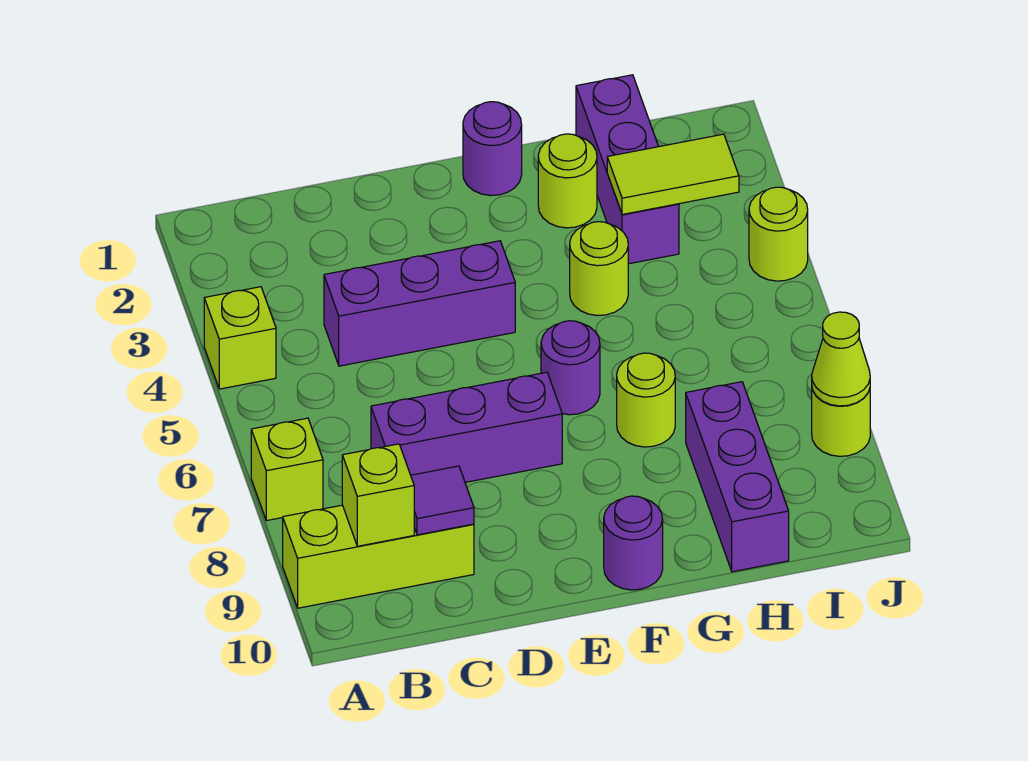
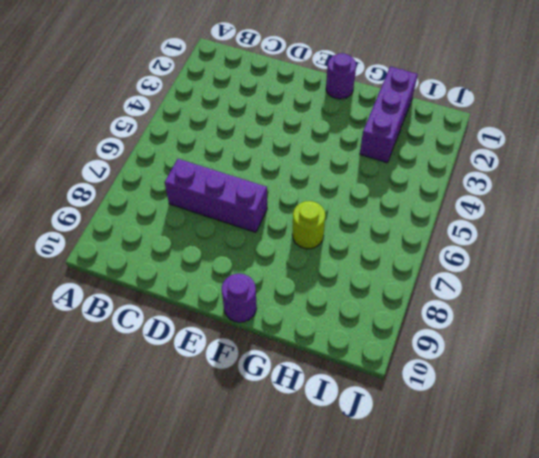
none -> lime brick A4 level 1
none -> lime brick A7 level 1
none -> lime brick A9:C9 level 1

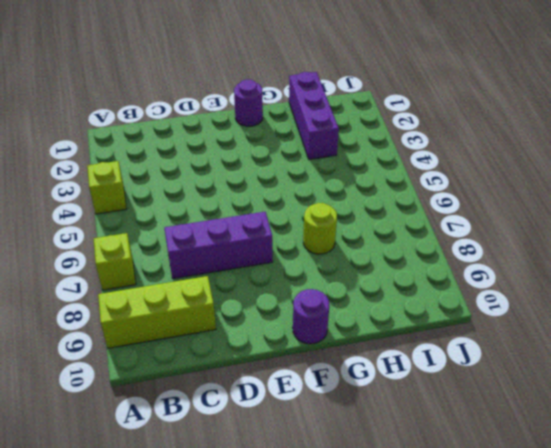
none -> purple brick C4:E4 level 1
none -> purple round brick F6 level 1
none -> lime round brick G2 level 1

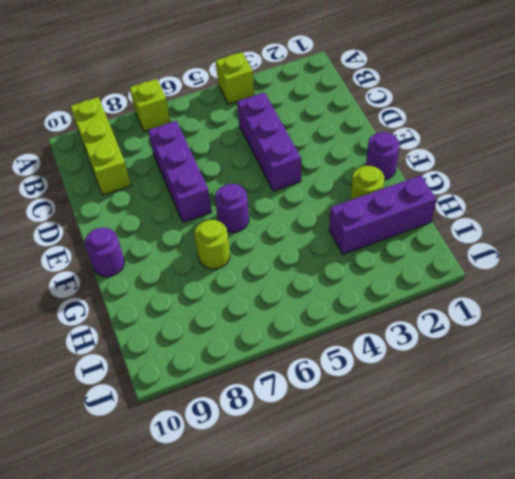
none -> lime round brick G4 level 1
none -> purple brick H8:H10 level 1
none -> lime round brick J4 level 1

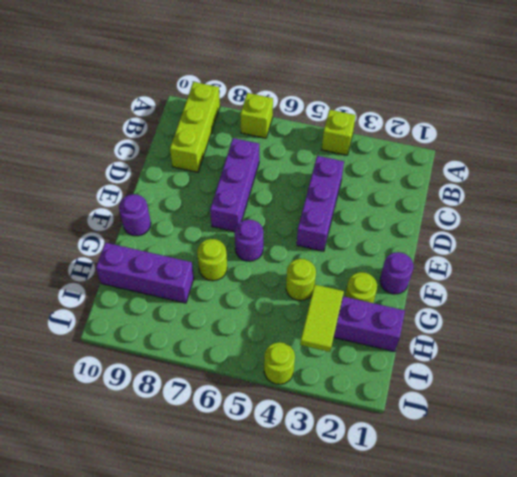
none -> lime round brick J8 level 1
none -> lime brick B9 level 2
none -> purple tile C9 level 2

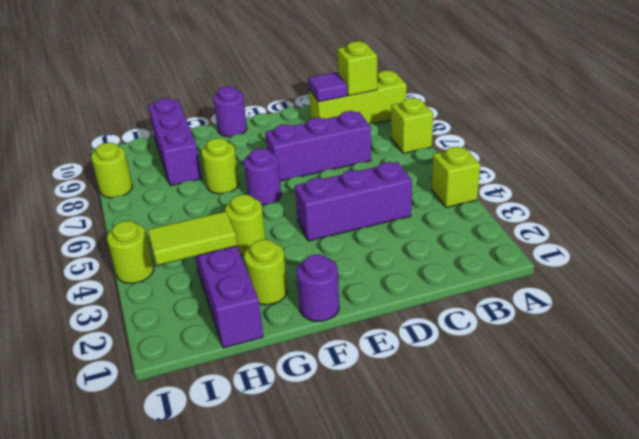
none -> lime cone J8 level 2

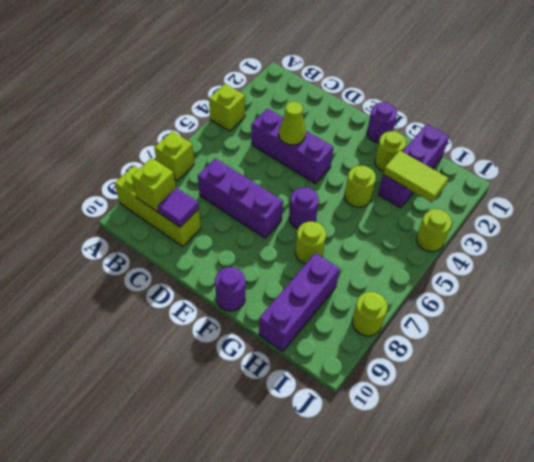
lime cone D4 level 2 -> lime cone J8 level 2

